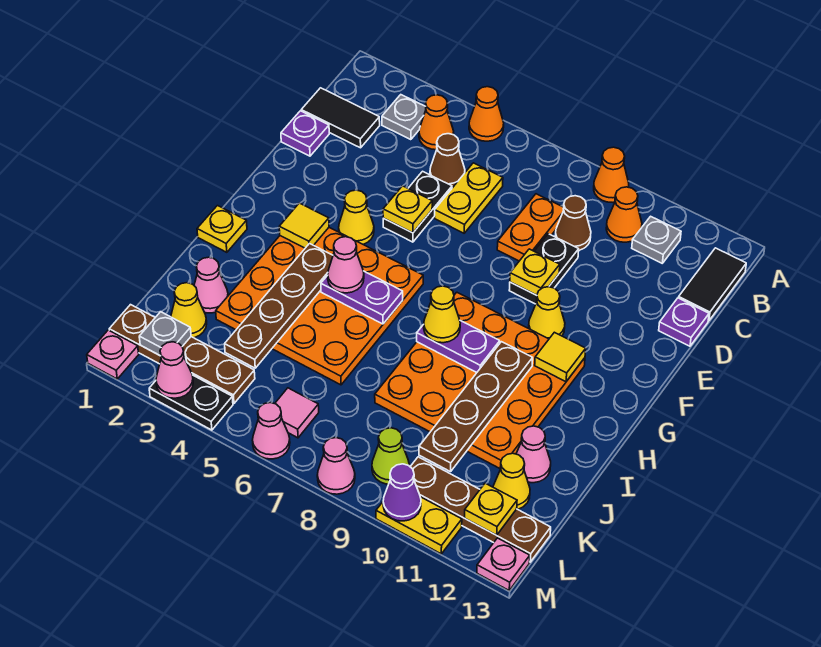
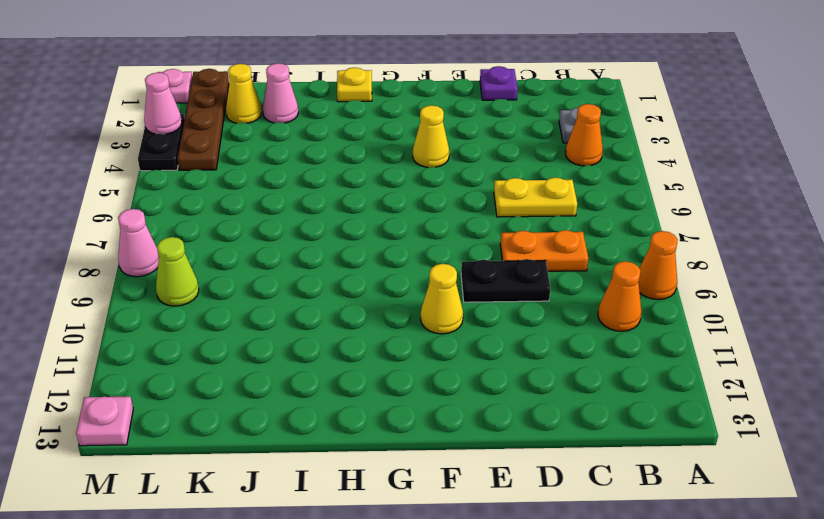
none -> orange cone A5 level 1
none -> grey plate B11 level 1
none -> black tile B13:C13 level 1
none -> black tile C1:C2 level 1

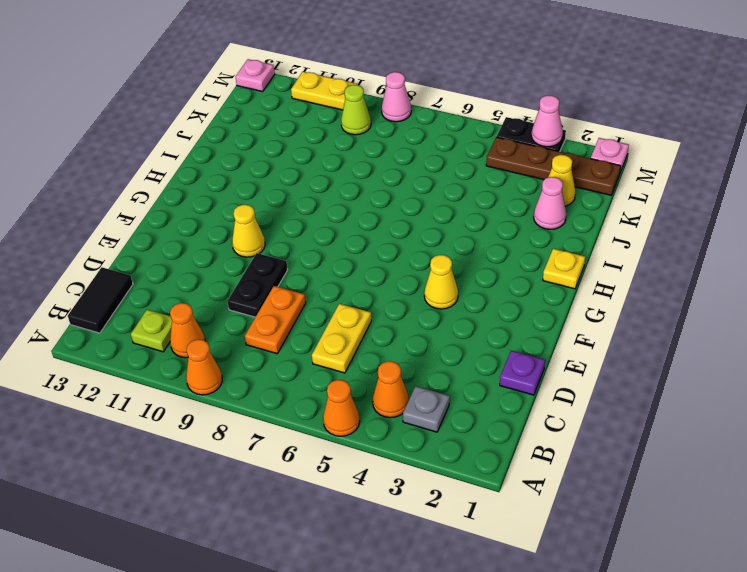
lime plate B11 level 1 -> grey plate B11 level 1
none -> black tile C1:C2 level 1
none -> brown cone C5 level 1
none -> brown cone C9 level 1
none -> black plate D5:E5 level 1

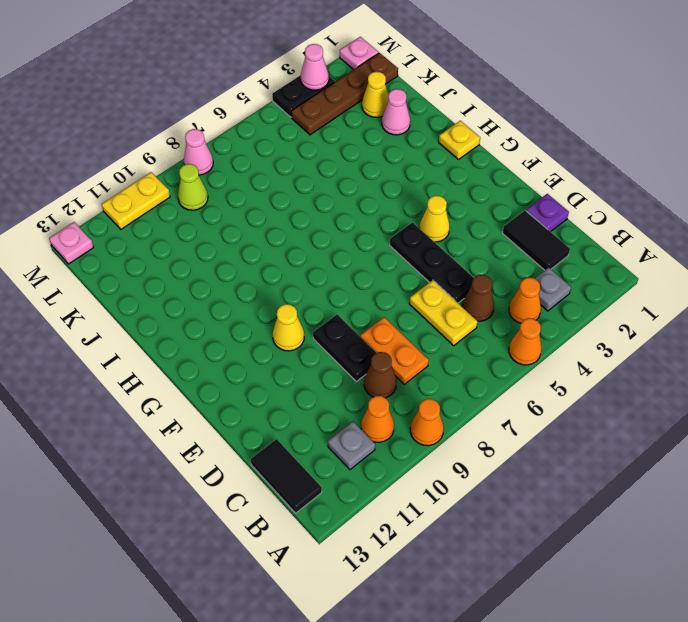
black tile C2:D2 level 1 -> black tile C1:C2 level 1
black plate D5:F5 level 1 -> black plate D5:E5 level 1
none -> purple plate D13 level 1
none -> orange plate G3:J6 level 1
none -> orange plate G8:J11 level 1
none -> pink cone J12 level 1

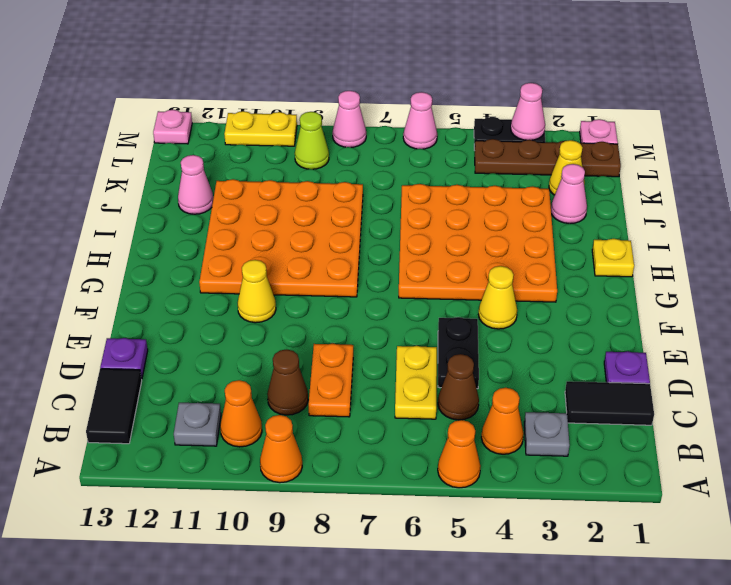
none -> black plate D9:E9 level 1
none -> yellow cone K12 level 1
none -> pink tile L6 level 1
none -> brown plate L10:L13 level 1

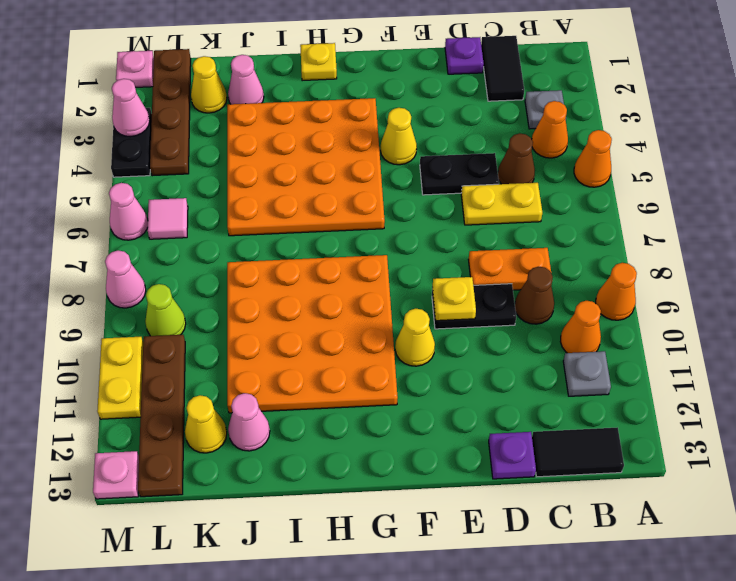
none -> yellow plate E5 level 2
none -> yellow tile G3 level 2
none -> yellow tile G11 level 2
none -> brown plate H4:K4 level 2

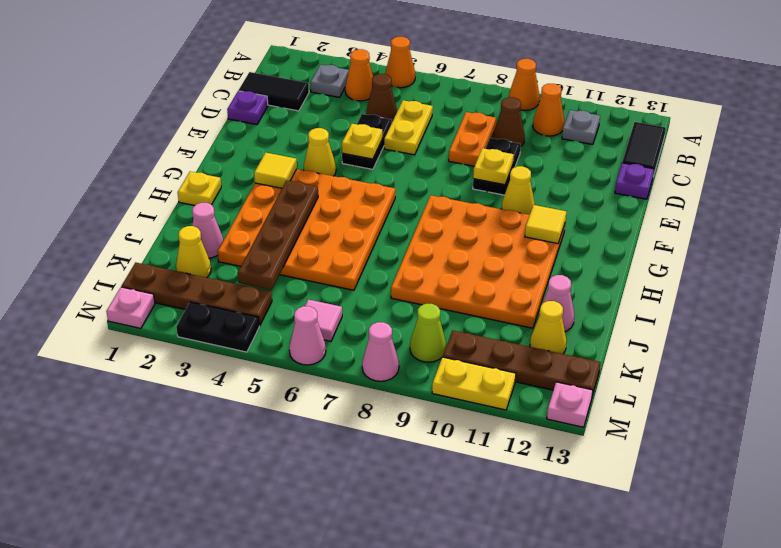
none -> purple plate H5:H6 level 2
none -> purple plate H8:H9 level 2
none -> brown plate H10:K10 level 2
none -> grey plate L2 level 2

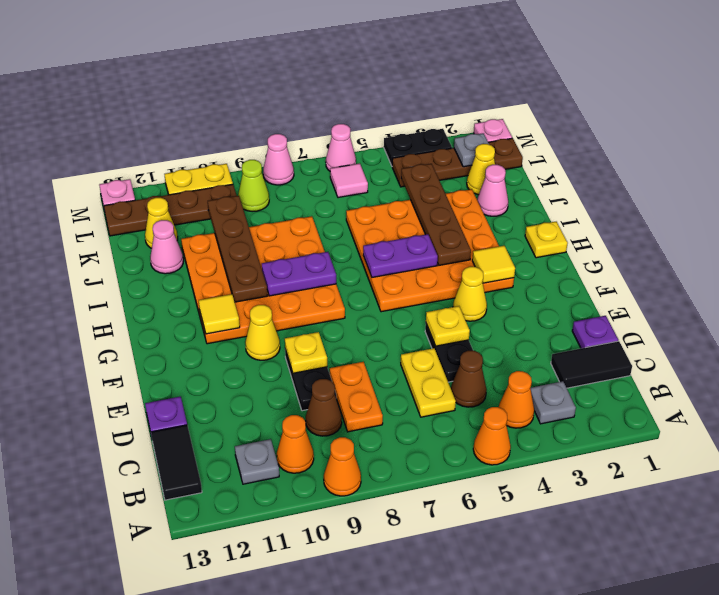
none -> yellow plate L12 level 2
none -> pink cone M3 level 2
none -> purple cone M10 level 2
none -> pink cone H5 level 3

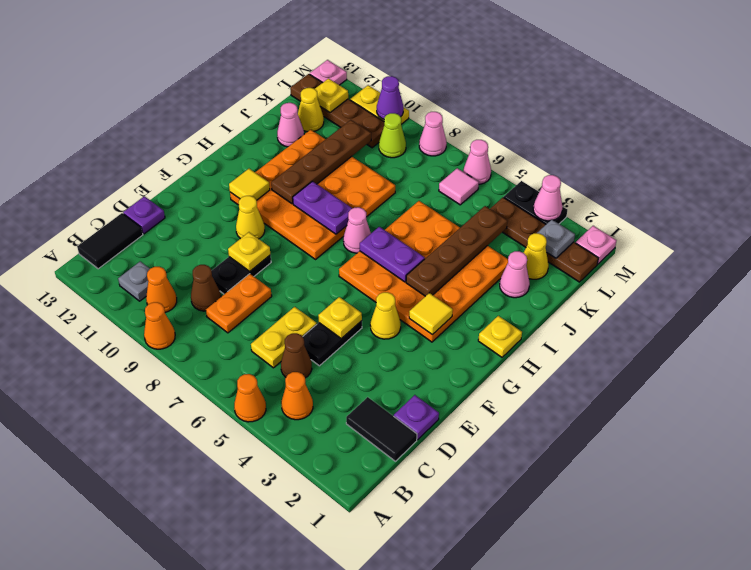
pink cone H7 level 1 -> pink cone H5 level 3
none -> grey plate B3 level 1
none -> yellow cone H8 level 3

